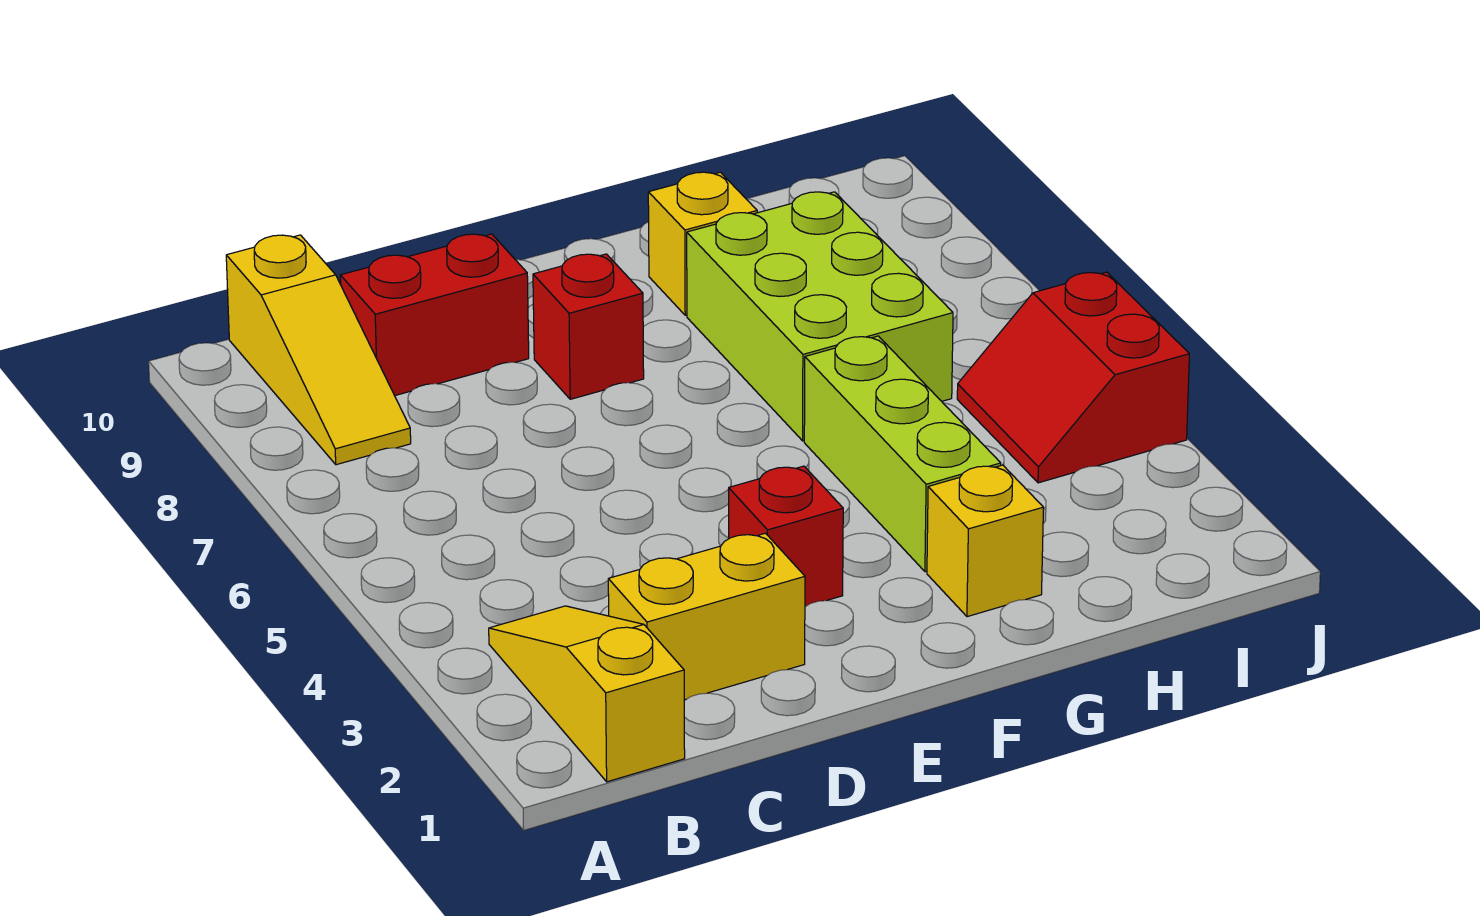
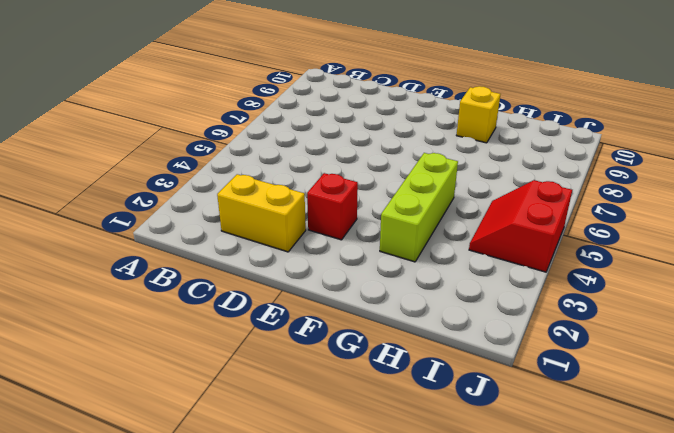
none -> yellow slope B1:B3 level 1 top 1
none -> yellow slope B8:B10 level 1 top 10

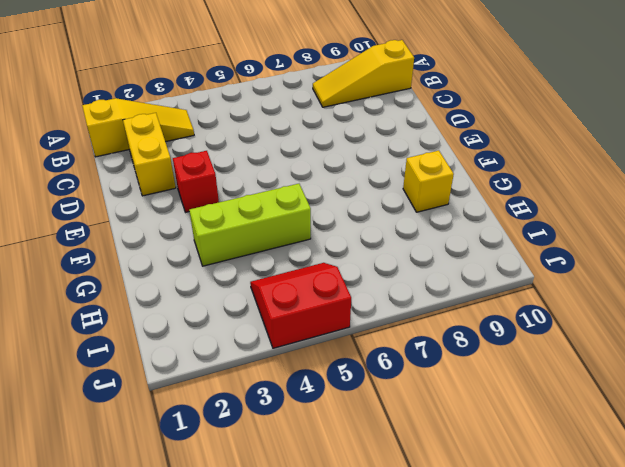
none -> red brick C9:D9 level 1
none -> red brick E8 level 1

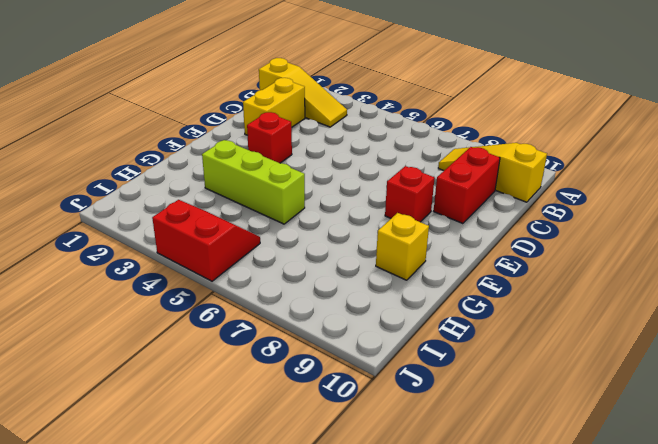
none -> yellow brick G2 level 1
none -> lime brick G6:H8 level 1

